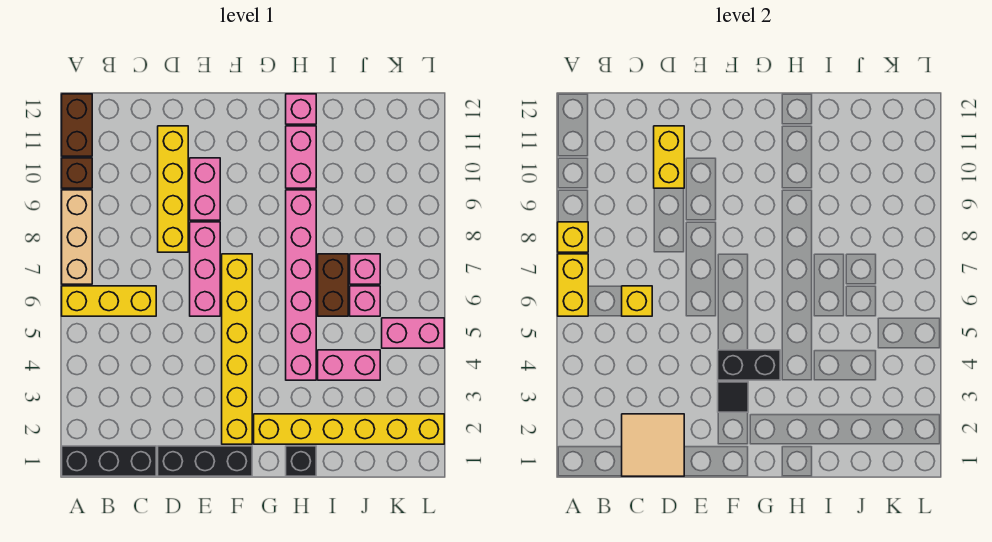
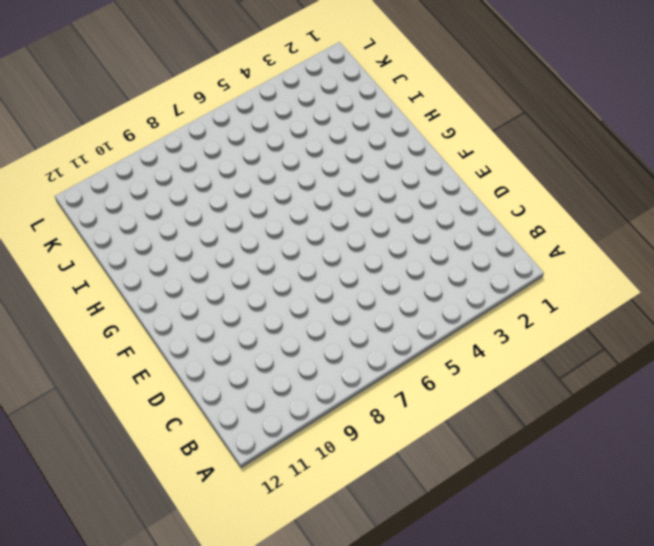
none -> black brick A1:C1 level 1
none -> yellow brick A6:C6 level 1
none -> tan brick A7:A9 level 1

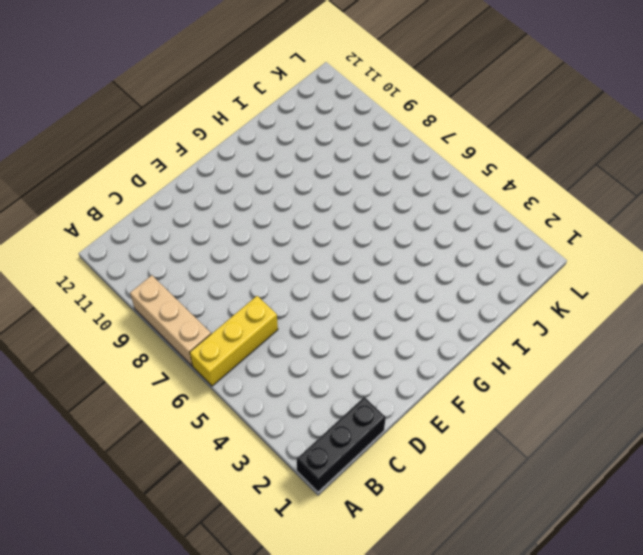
none -> brown brick A10 level 1
none -> brown brick A11:A12 level 1
none -> black brick D1:F1 level 1

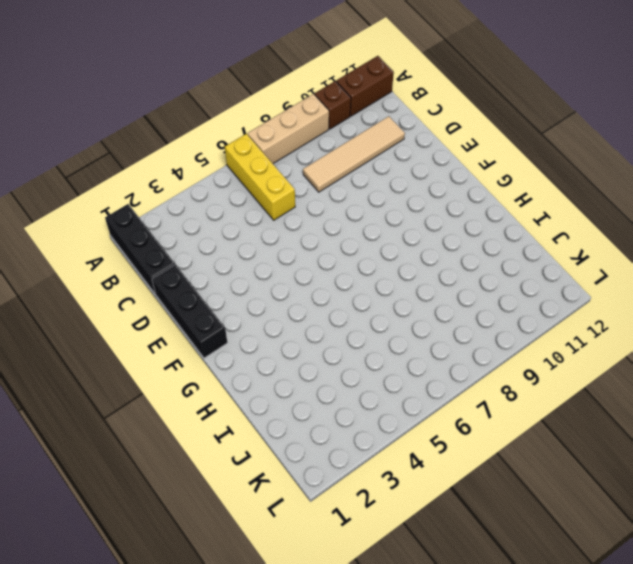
tan tile C8:C11 level 1 -> none
none -> yellow brick D8:D11 level 1
none -> pink brick E6:E8 level 1
none -> pink brick E9:E10 level 1

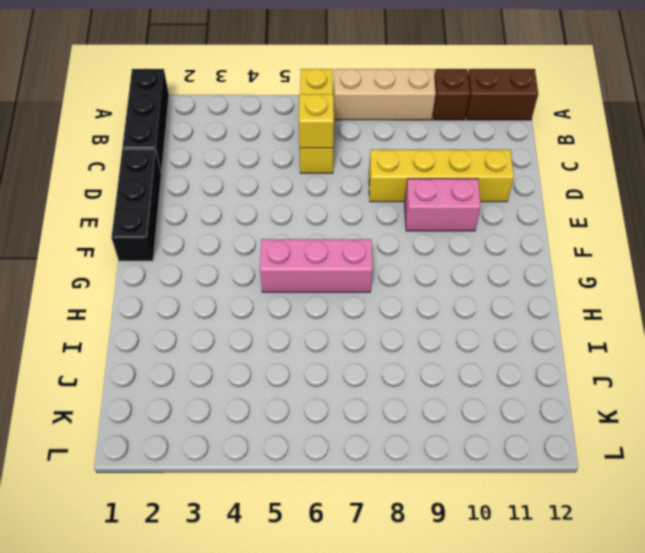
pink brick G5:G7 level 1 -> pink brick E6:E8 level 1
none -> yellow brick F2:F7 level 1
none -> yellow brick G2:L2 level 1
none -> black brick H1 level 1

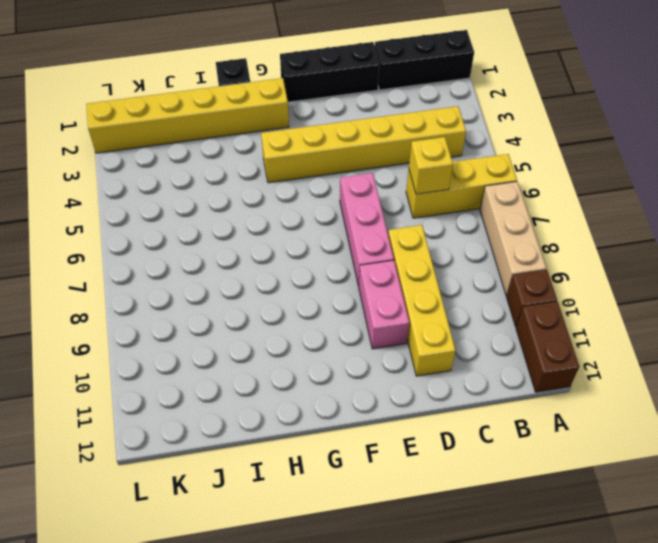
yellow brick B4:G4 level 1 -> yellow brick F2:F7 level 1
none -> pink brick H4:H9 level 1
none -> pink brick H10:H11 level 1
none -> pink brick H12 level 1

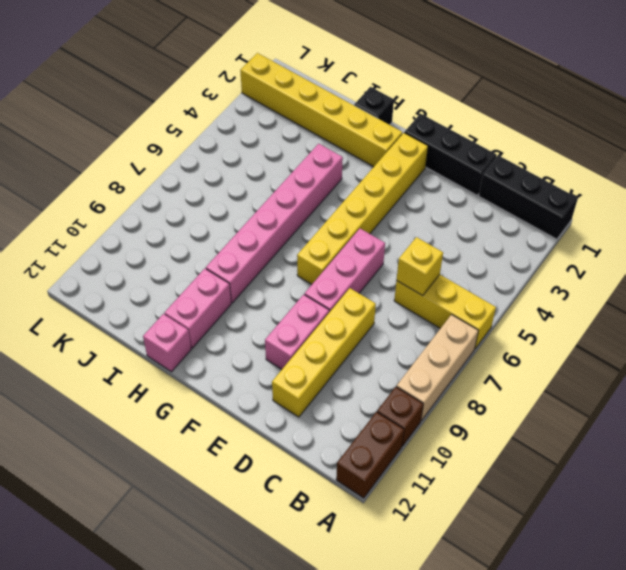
none -> pink brick I4:J4 level 1
none -> brown brick I6:I7 level 1
none -> pink brick J6 level 1

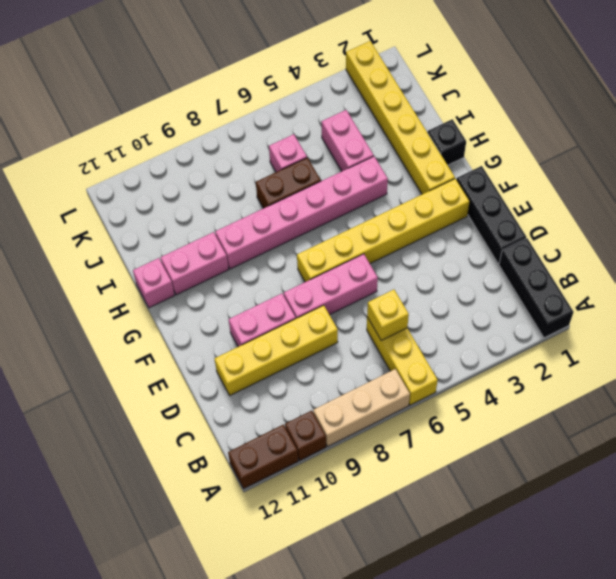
none -> pink brick J7 level 1
none -> pink brick K5:L5 level 1
none -> yellow brick A6:A7 level 2

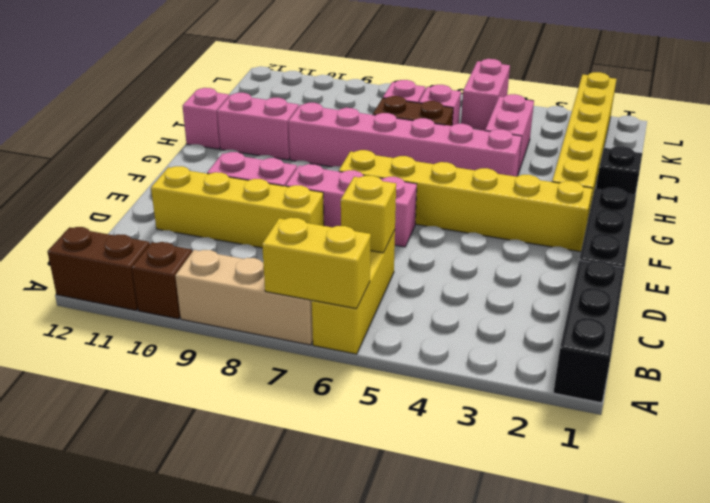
none -> yellow brick A8 level 2
none -> tan tile C1:D2 level 2
none -> yellow brick D10:D11 level 2

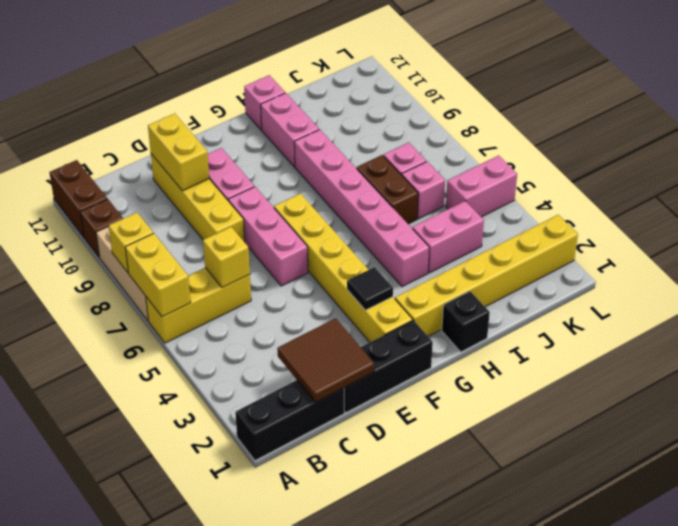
brown tile C1:D2 level 2 -> tan tile C1:D2 level 2
none -> black brick F4:G4 level 2

